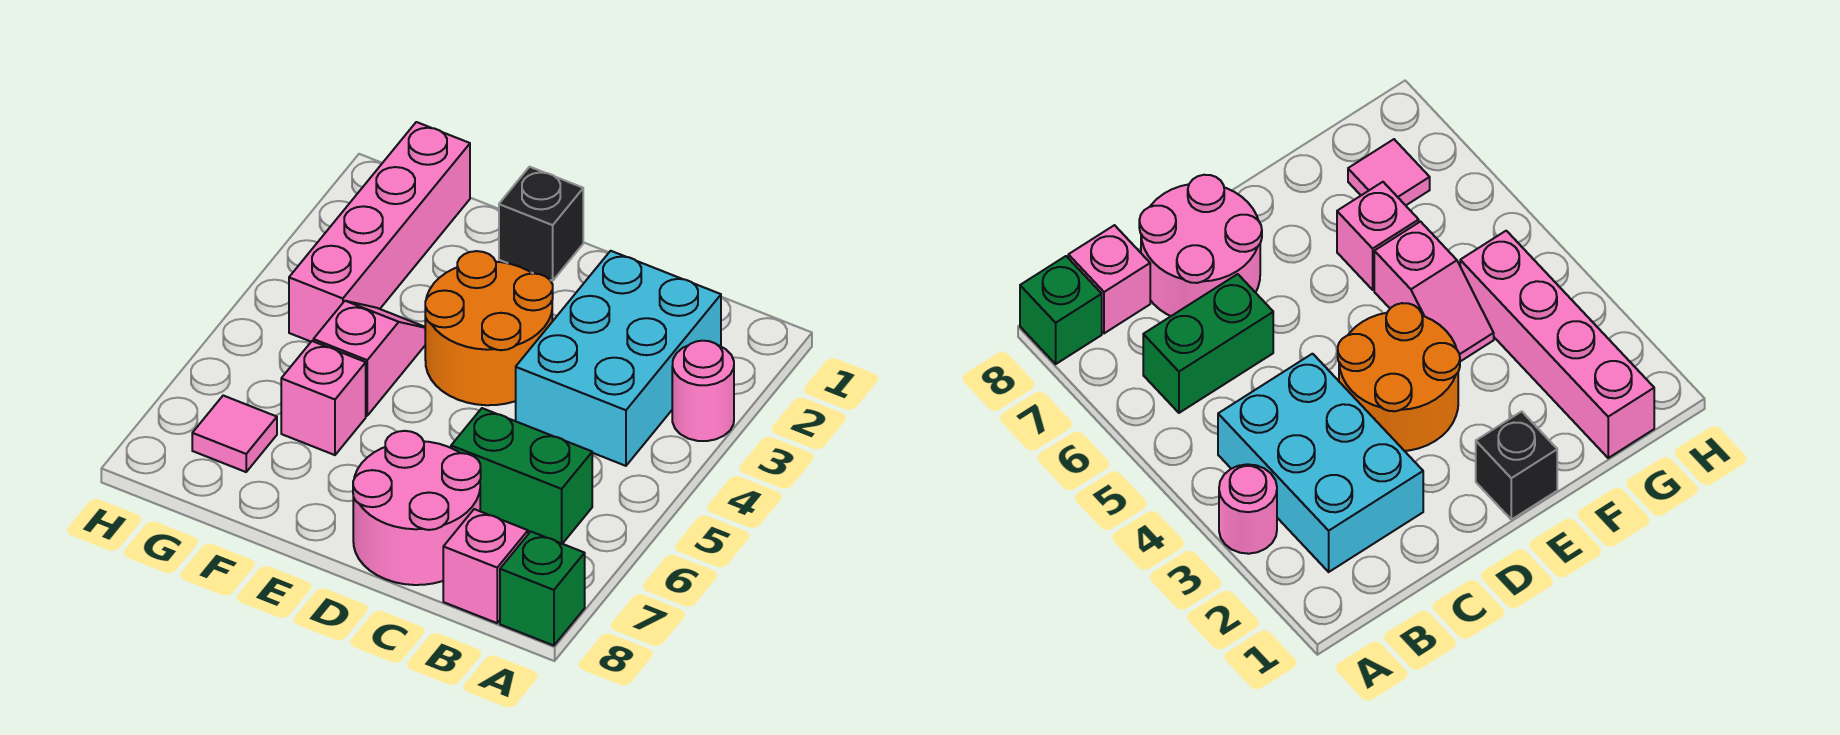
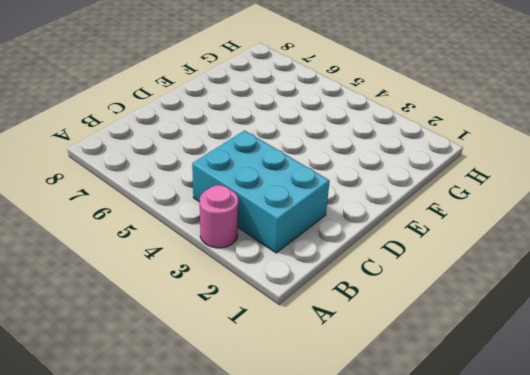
none -> green brick A8 level 1
none -> green brick B6:C6 level 1
none -> pink brick B8 level 1

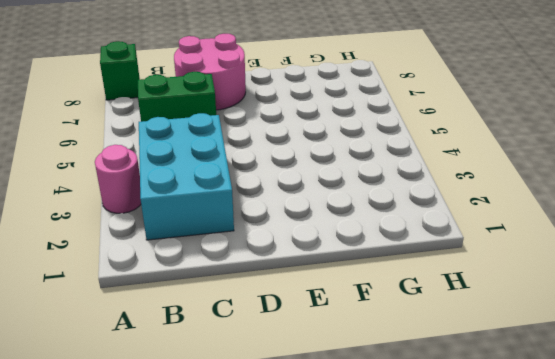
none -> pink brick B8 level 1
none -> orange round brick D3:E4 level 1
none -> black brick E1 level 1

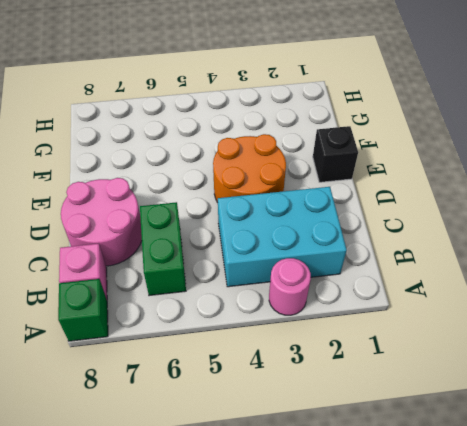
none -> pink slope F4:F5 level 1 top 5
none -> pink brick F6 level 1
none -> pink brick G1:G4 level 1

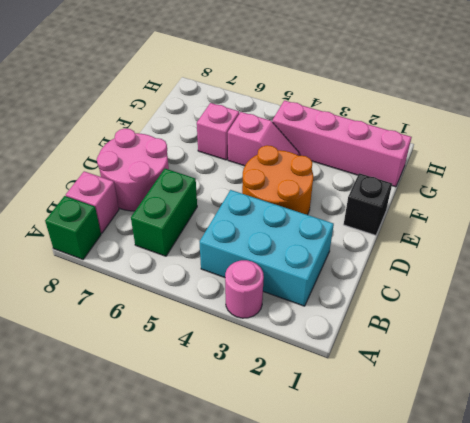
none -> pink tile G7 level 1

